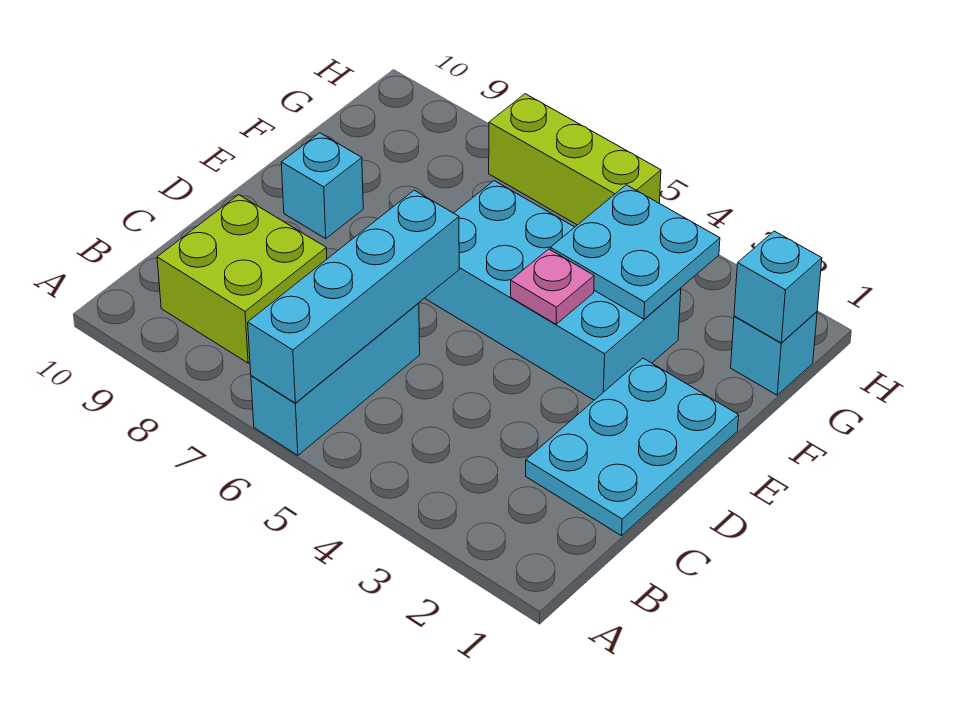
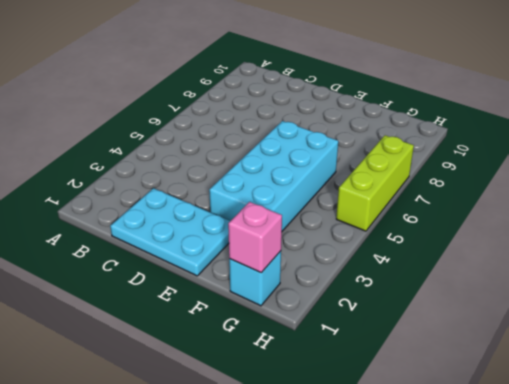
pink brick G1 level 2 -> cyan brick G1 level 2
none -> cyan brick A6:C6 level 1
none -> lime brick B8:C9 level 1

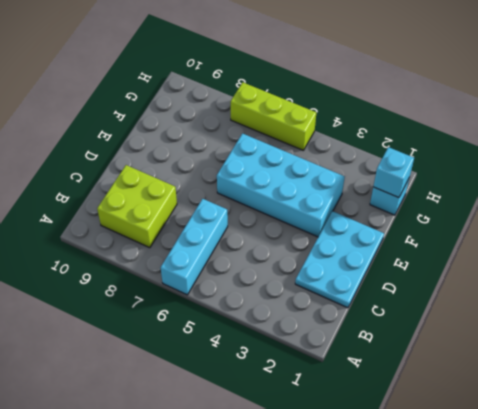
none -> cyan brick E9 level 1
none -> cyan brick A6:D6 level 2

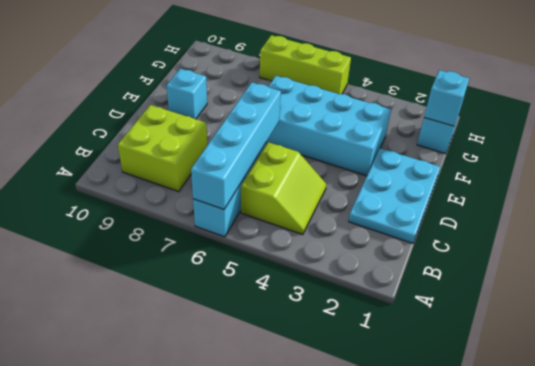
lime slope B4:C5 level 1 top 5 -> none
none -> pink plate E4 level 2
none -> cyan plate F3:G4 level 2

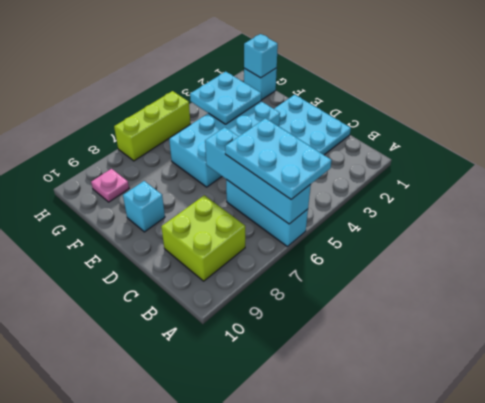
cyan plate A5:C6 level 3 -> none
pink plate G9 level 1 -> pink plate E4 level 2

